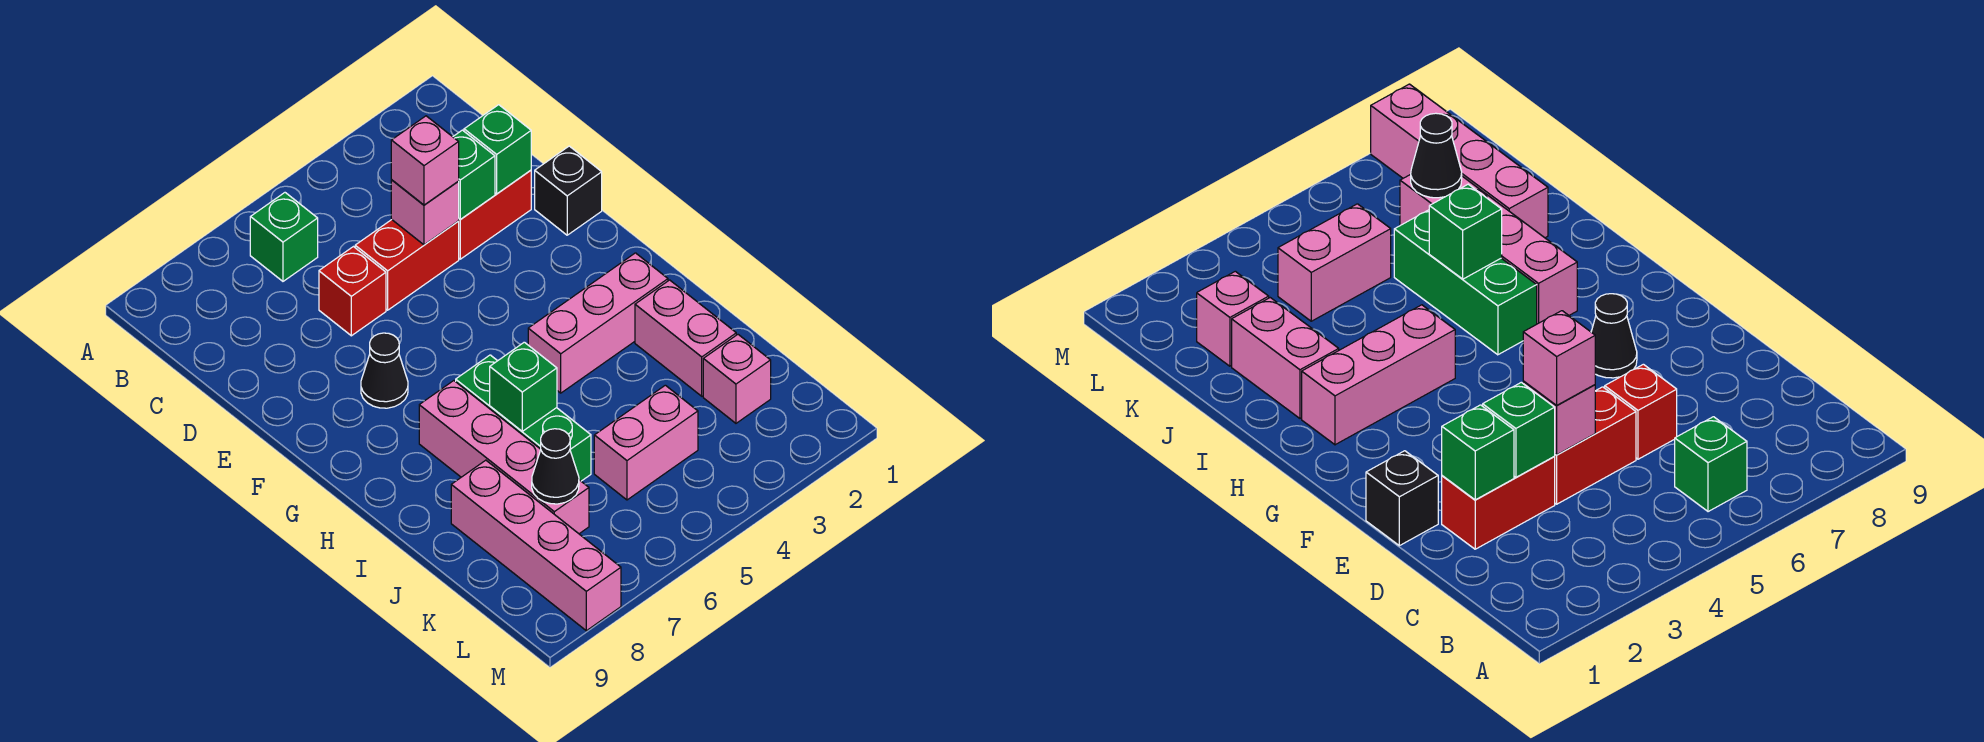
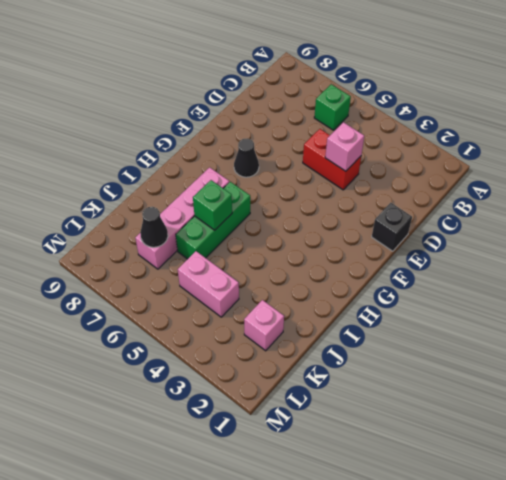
none -> red brick D2:D3 level 1
none -> red brick D6 level 1
none -> pink brick H2:H4 level 1

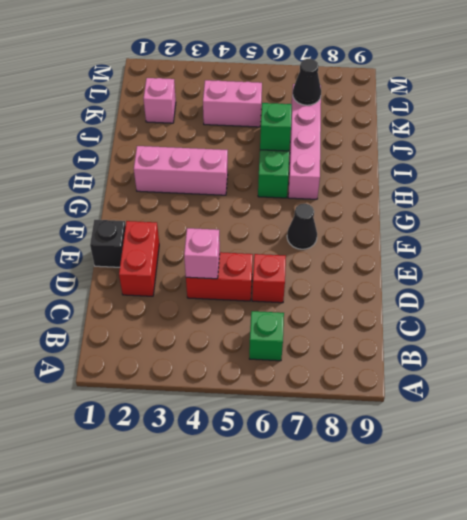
red brick D2:E2 level 1 -> red brick D2:D3 level 1
none -> pink brick I2:J2 level 1
none -> pink brick J8:M8 level 1
none -> green brick D2 level 2

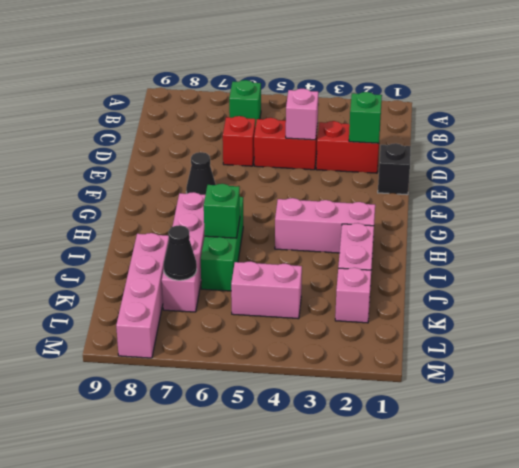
none -> green brick D3 level 2
none -> pink brick D4 level 3

